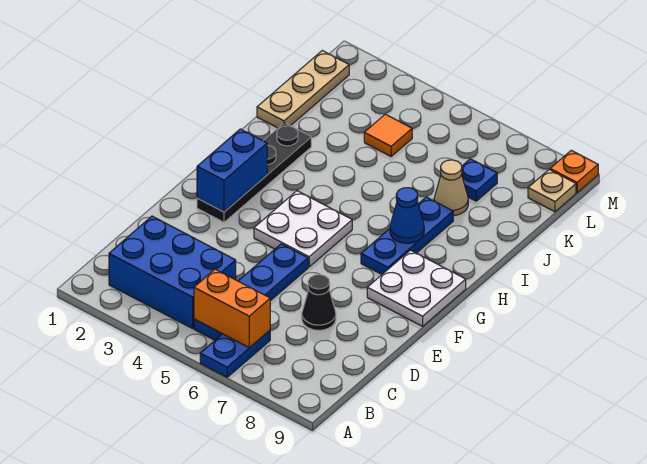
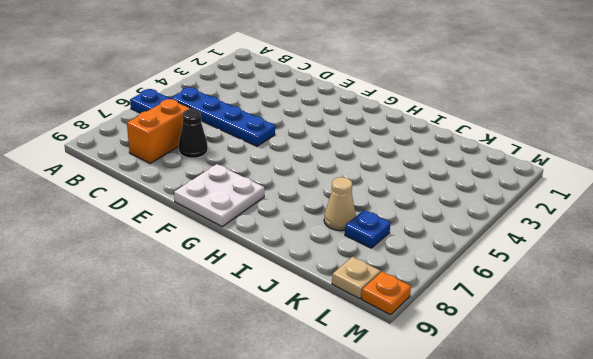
orange brick C7:C8 level 1 -> orange brick B5:B6 level 2
none -> blue brick B2:C4 level 1
none -> black plate F2:I2 level 1
none -> white plate F4:G5 level 1

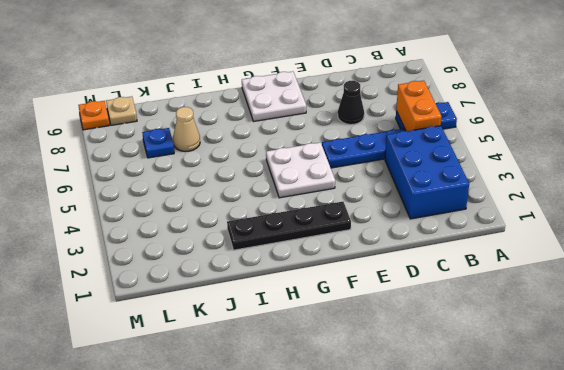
none -> blue plate G7:I7 level 1
none -> tan plate J1:L1 level 1
none -> orange tile K4 level 1

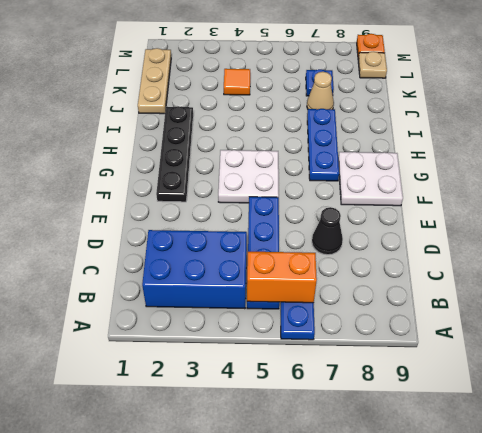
none -> blue brick F2:G2 level 2
none -> blue cone H7 level 2

